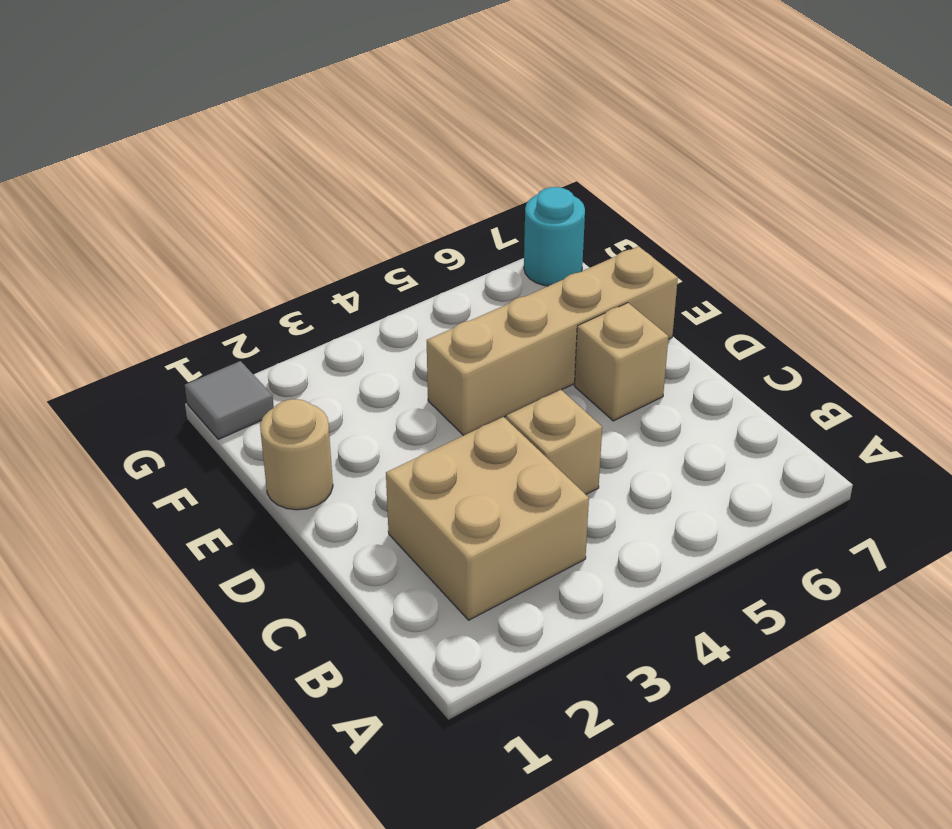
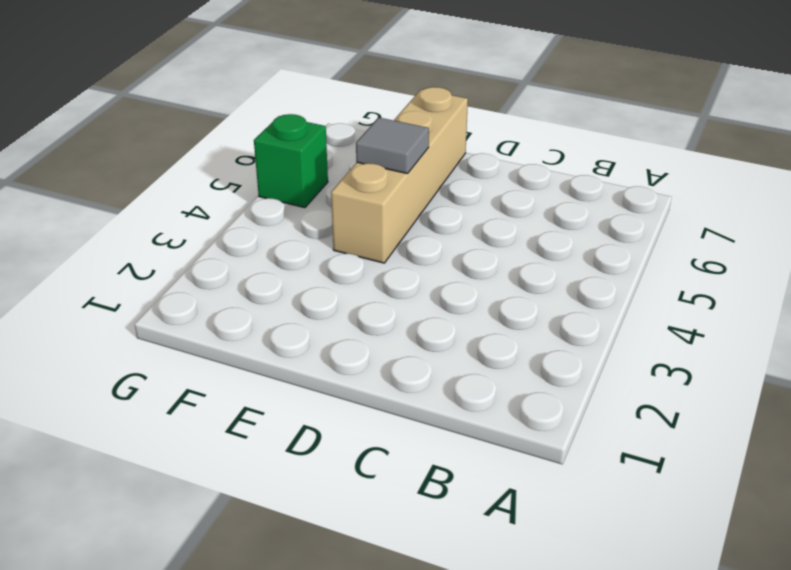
grey tile E5 level 2 -> grey tile G1 level 1
green brick G5 level 1 -> none
none -> tan brick B2:C3 level 1
none -> tan brick C4 level 1

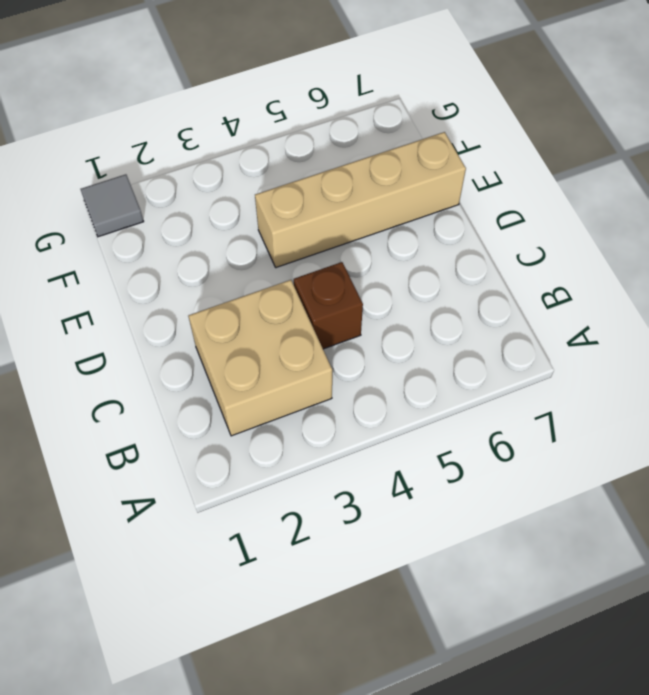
brown brick C4 level 1 -> tan brick C4 level 1
none -> tan brick D6 level 1
none -> tan round brick E1 level 1

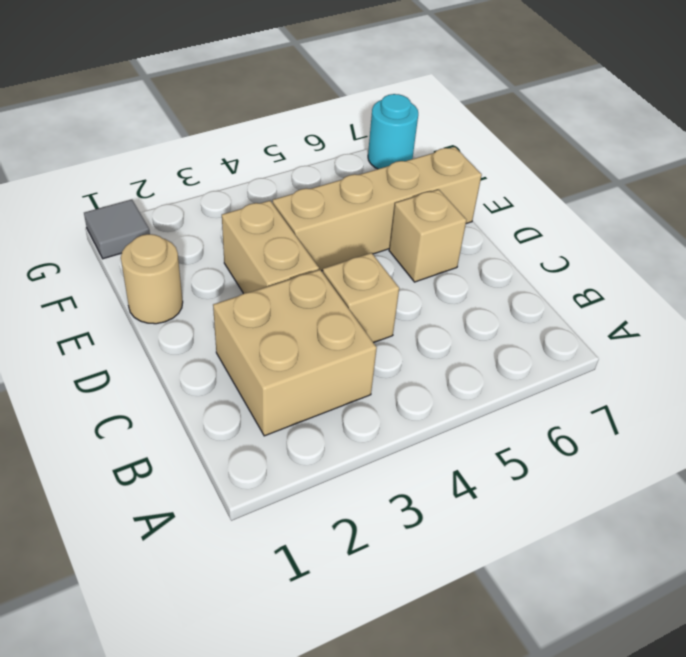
tan brick D3:E3 level 1 -> none

